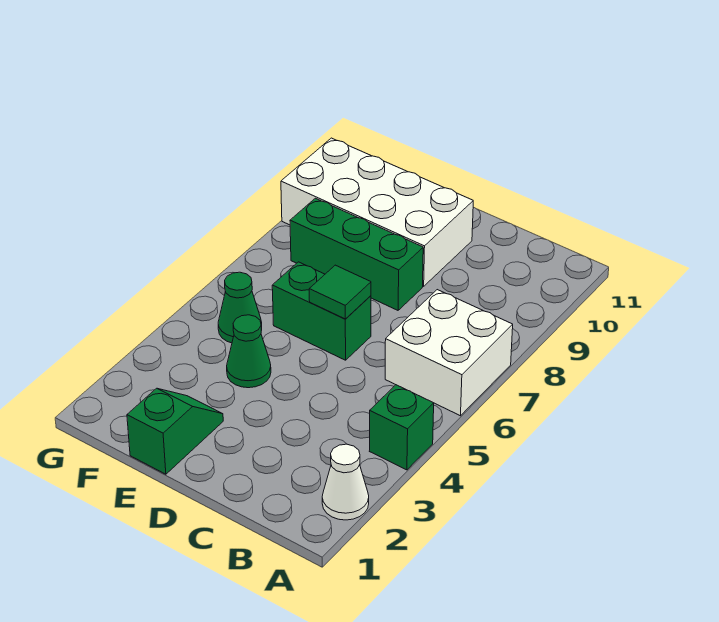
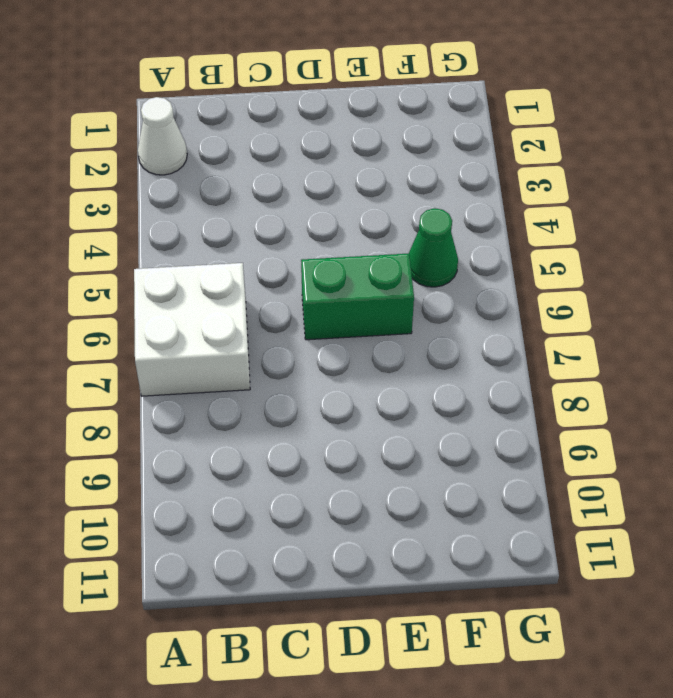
none -> green brick A4 level 1
none -> green brick D8:F8 level 1

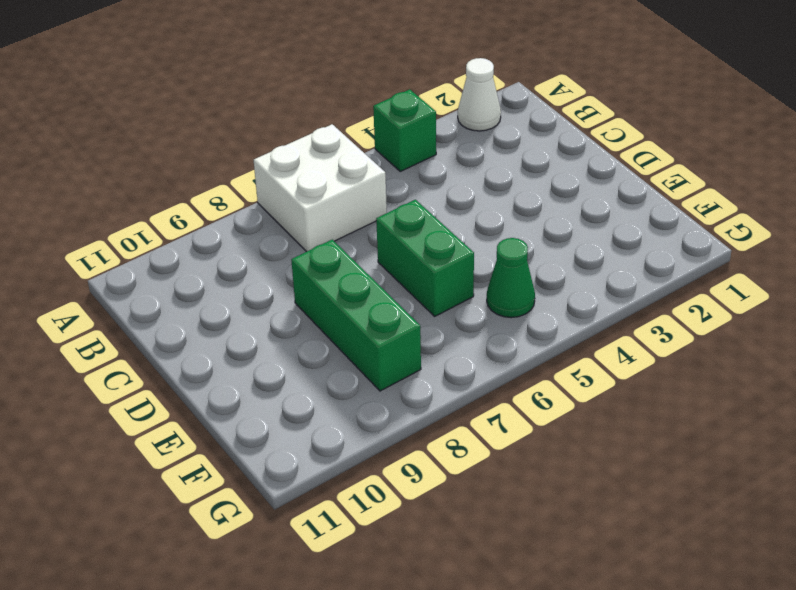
none -> white brick D9:G10 level 1
none -> green slope E1:E2 level 1 top 1

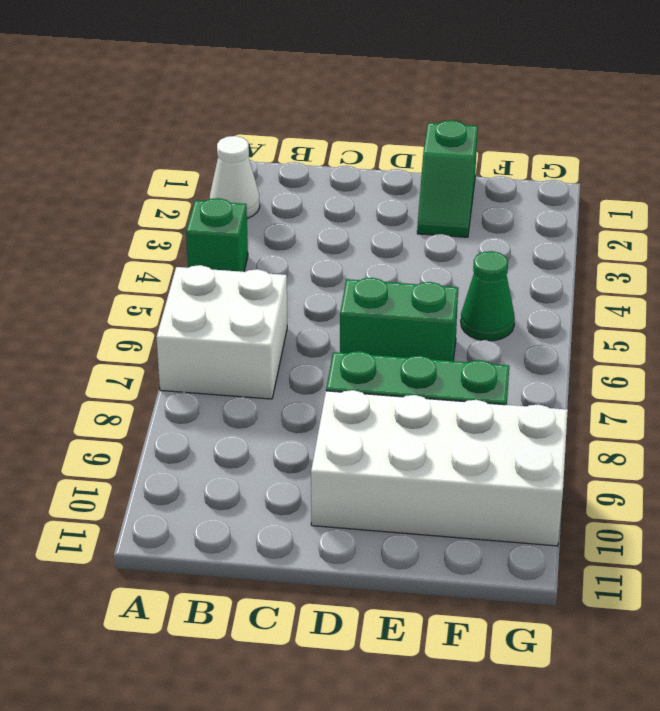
none -> green cone E4 level 1
none -> green tile D6 level 2

